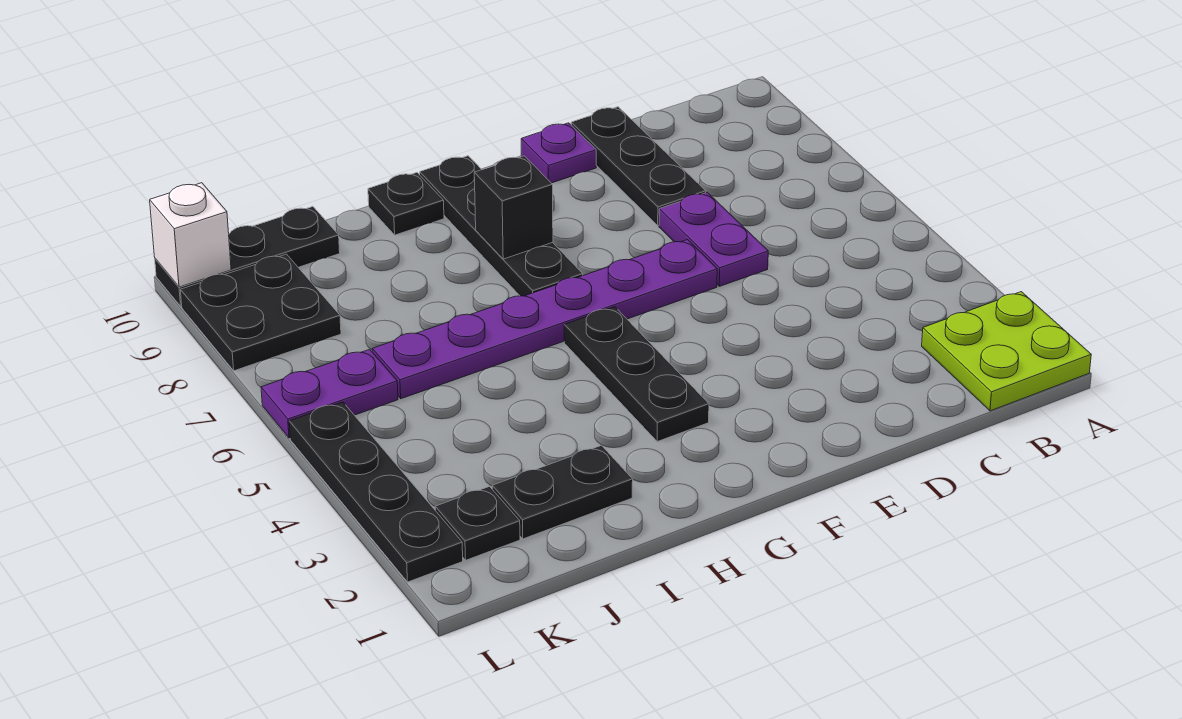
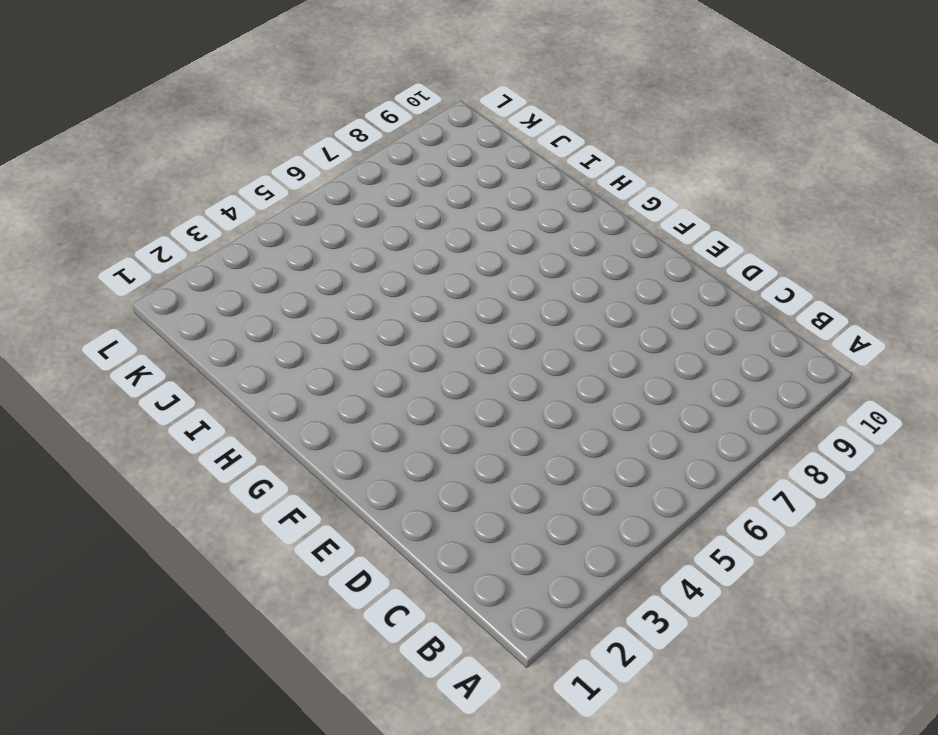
none -> lime plate A1:B2 level 1
none -> purple plate D6:D7 level 1
none -> black plate D8:D10 level 1

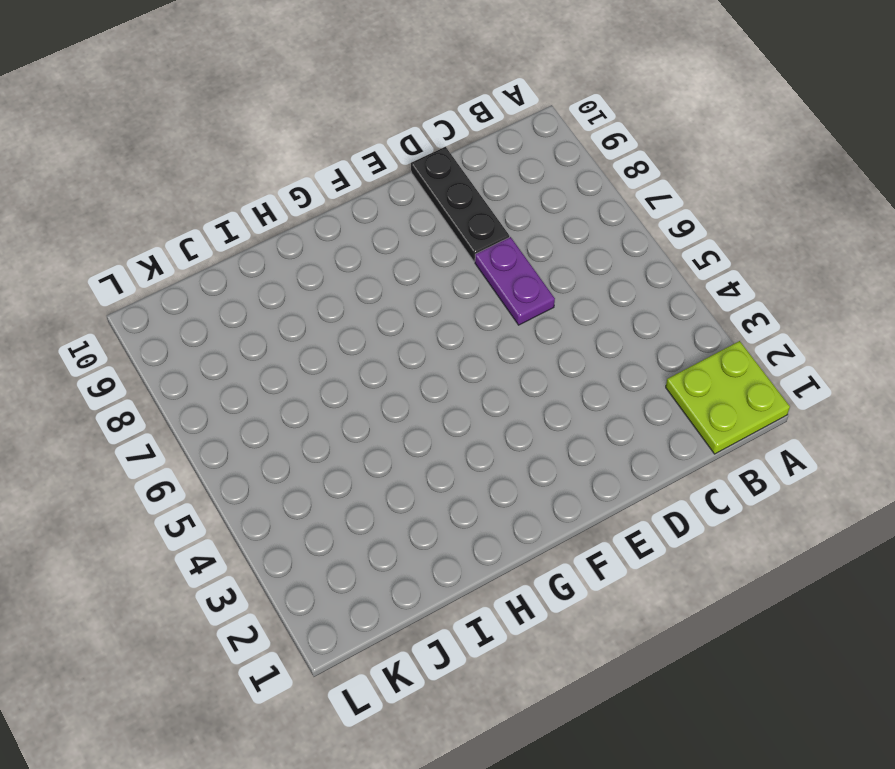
none -> purple plate E6:J6 level 1
none -> purple plate E10 level 1
none -> black plate G3:G5 level 1

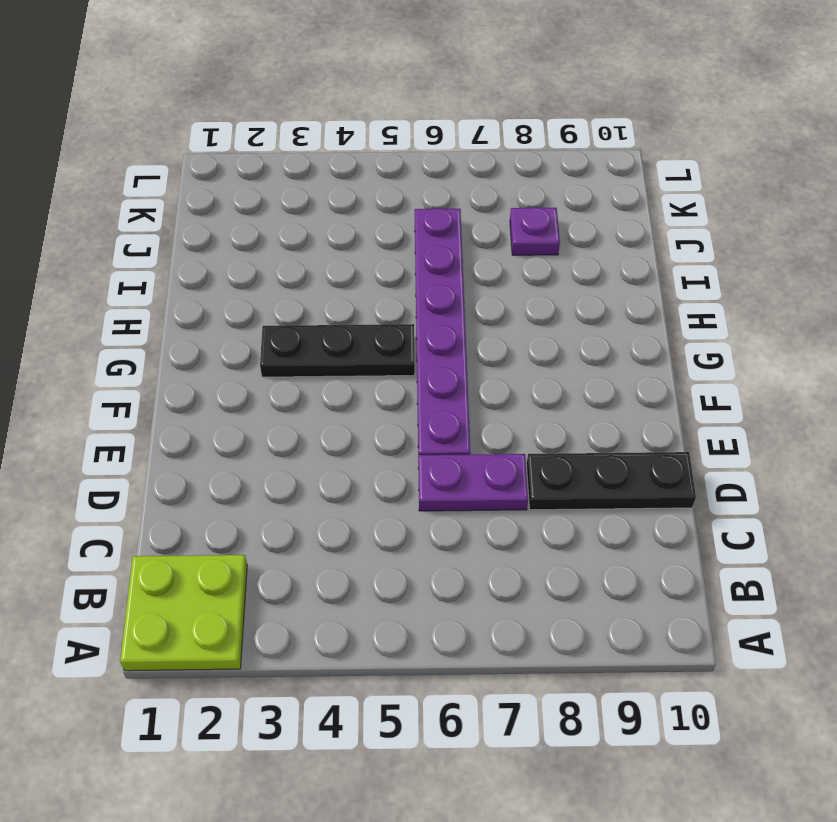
purple plate J8 level 1 -> purple plate E10 level 1
none -> black plate G7:G10 level 1
none -> black plate H10 level 1
none -> black plate I2:J2 level 1

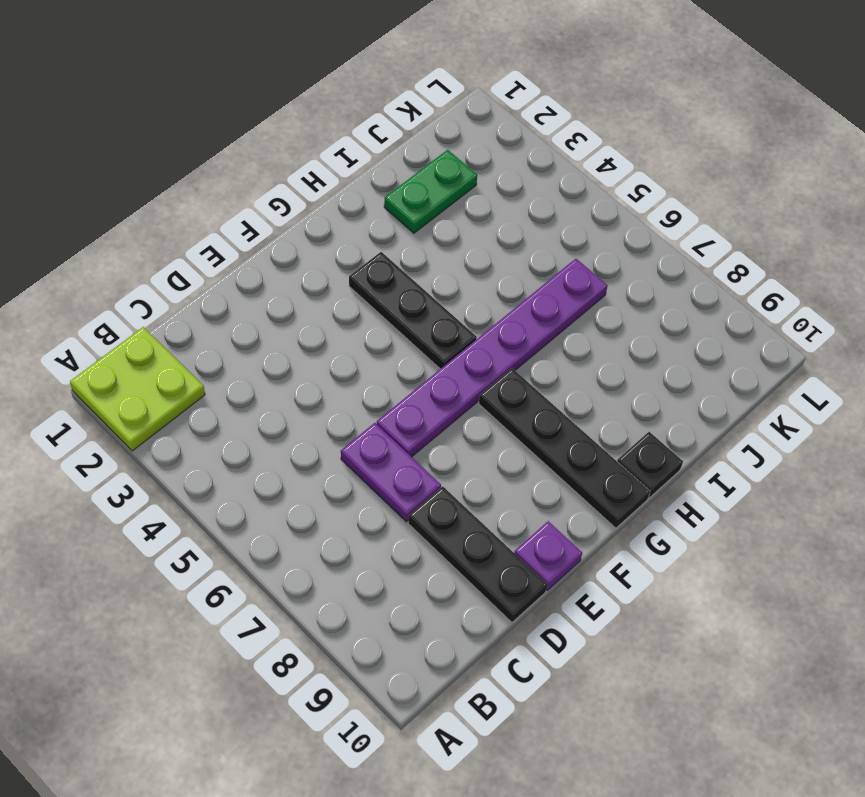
green plate I2:J2 level 1 -> black plate I2:J2 level 1
none -> black plate J10:L10 level 1
none -> black plate K2 level 1
none -> purple plate K6:L6 level 1

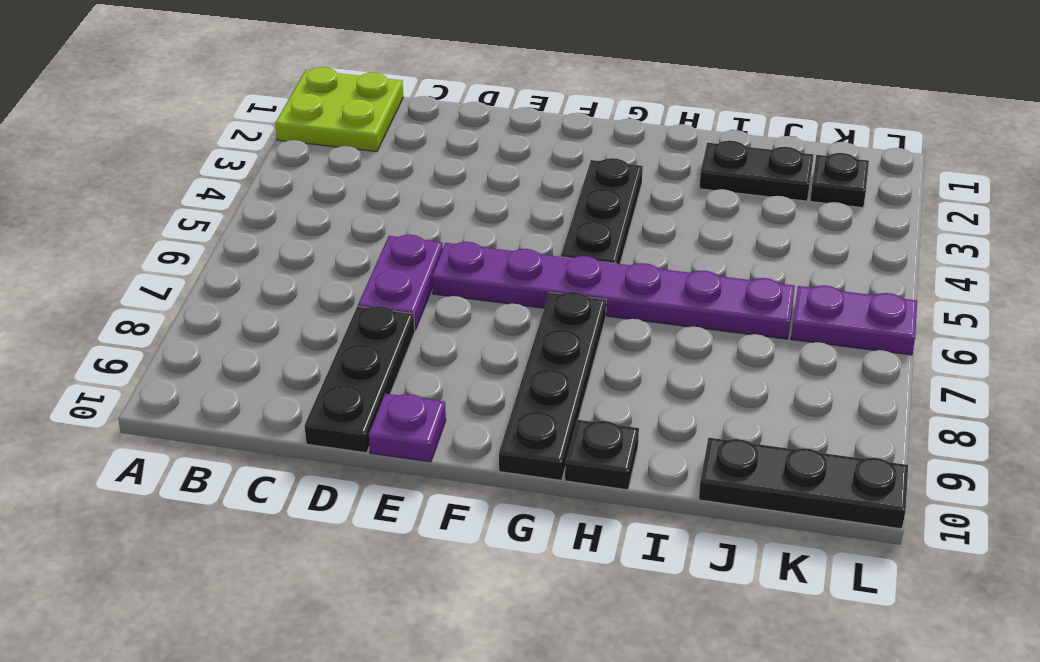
none -> black plate K8:L9 level 1
none -> black plate L2:L5 level 1
none -> black brick G8 level 2

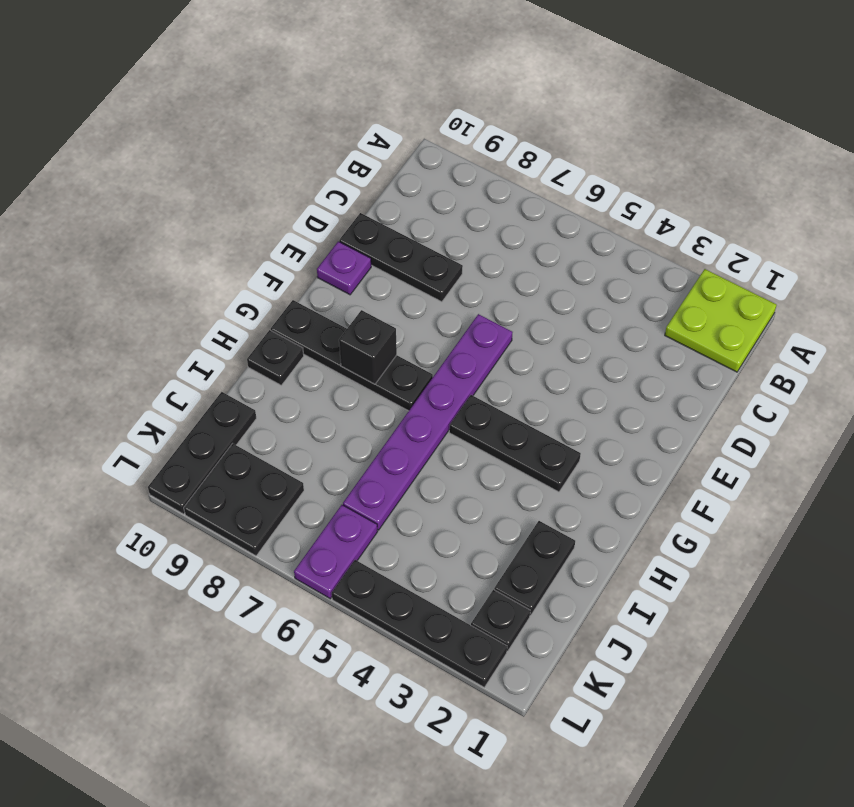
none -> purple plate D6:D7 level 1
none -> white brick L10 level 2

